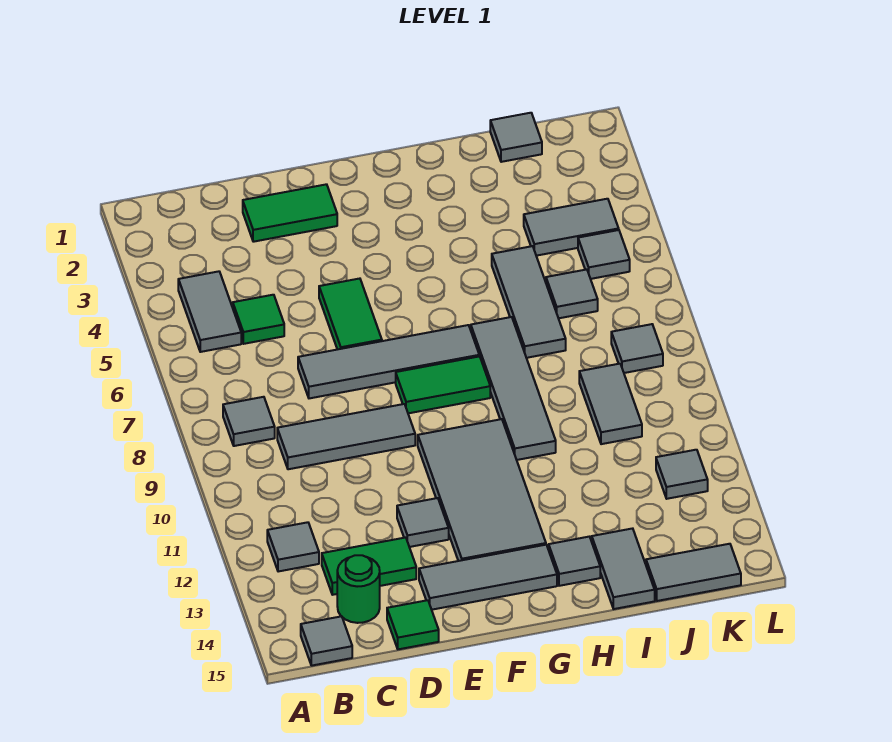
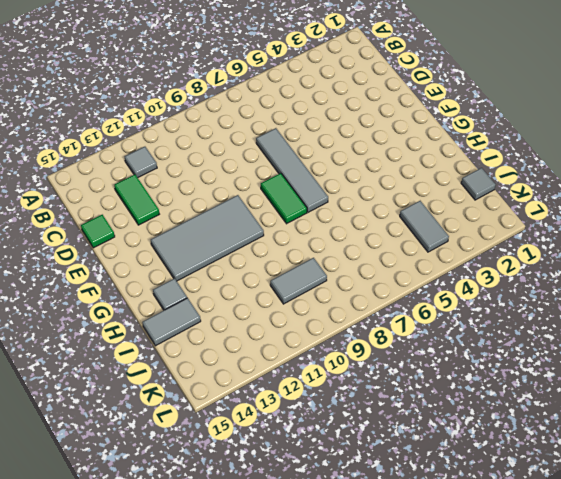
none -> grey tile B4:B5 level 1
none -> grey tile B8 level 1
none -> grey tile B15 level 1

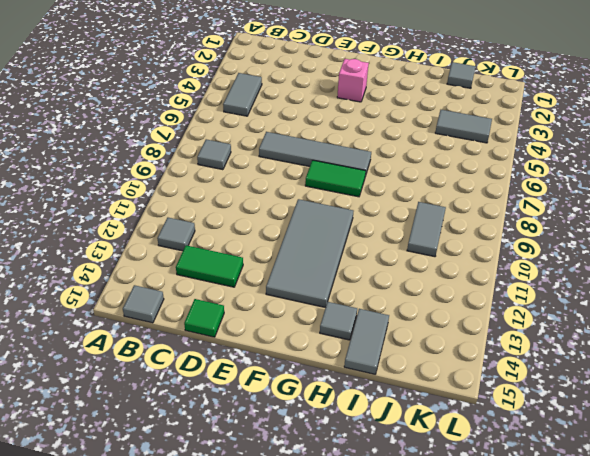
pink brick F3 level 1 -> none
none -> green tile C5 level 1
none -> grey tile C9:E9 level 1
none -> green round brick C14 level 1

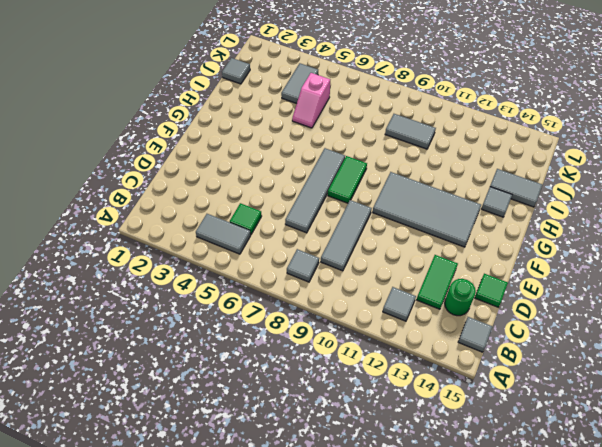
pink slope I5:J5 level 1 top J -> grey tile I5:I7 level 1
none -> green tile D2:E2 level 1
none -> green tile E5:E6 level 1
none -> grey tile E12 level 1

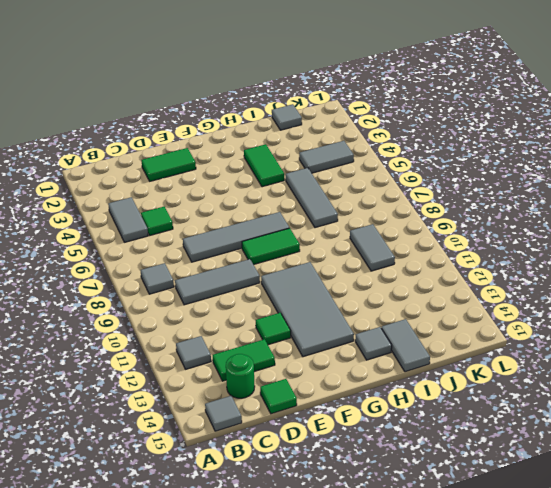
green tile E12 level 1 -> grey tile E12 level 1
green tile H3:H4 level 1 -> green tile E5:E6 level 1
none -> grey tile E14:G14 level 1
none -> grey tile H7:H10 level 1
none -> grey tile J6 level 1

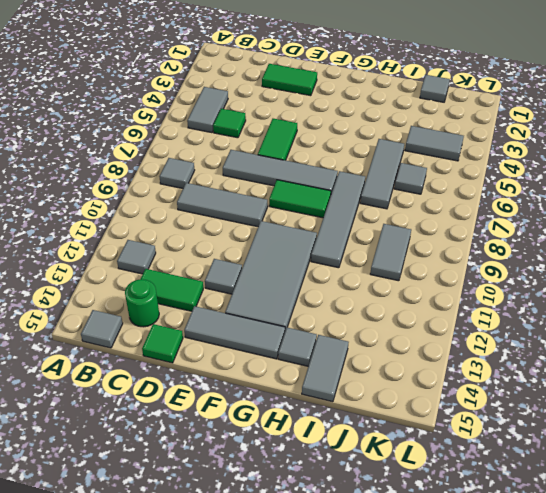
none -> grey tile J15:K15 level 1
none -> grey tile K5 level 1
none -> grey tile K8 level 1

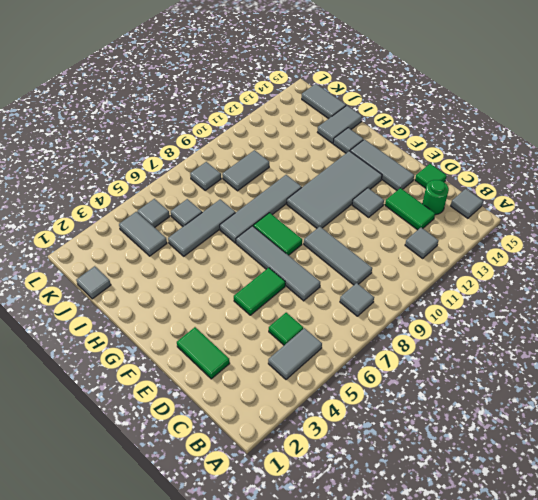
none -> grey tile K12 level 1

